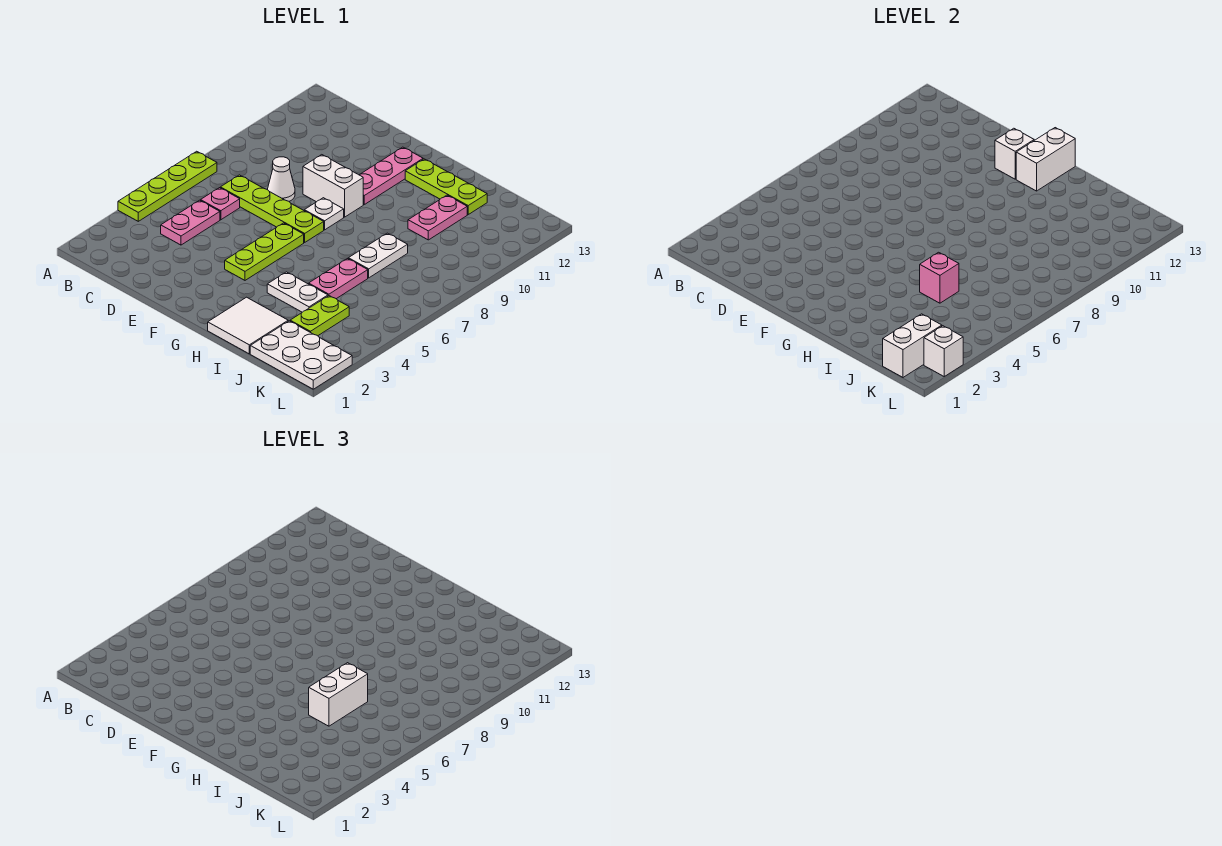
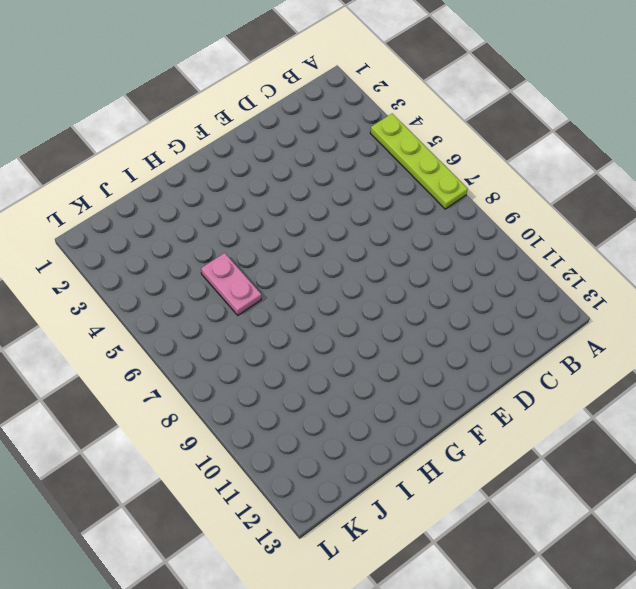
none -> pink plate C4:C5 level 1
none -> pink plate C6 level 1
none -> lime plate C7:F7 level 1

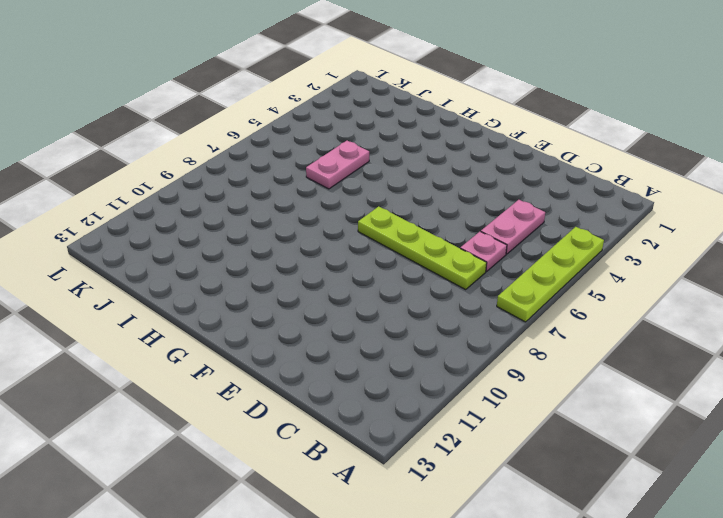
none -> white cone D8 level 1
none -> white brick E9:F9 level 1
none -> lime plate F4:F6 level 1

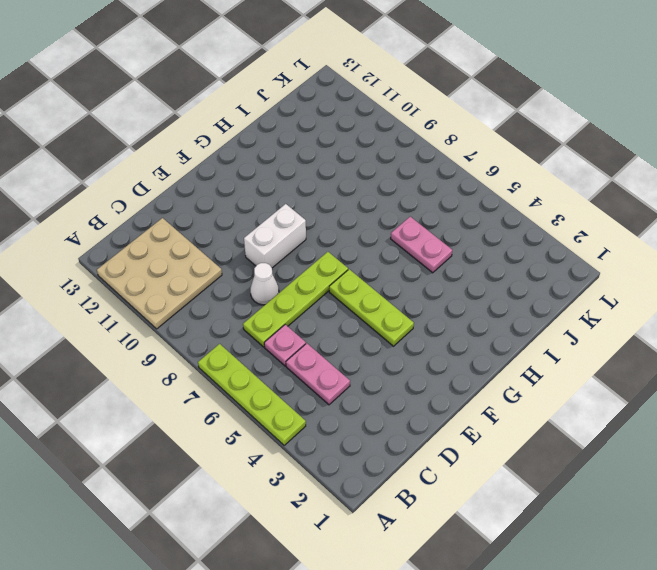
tan plate A10:C12 level 1 -> none
none -> white plate F8 level 1
none -> pink plate F10:F12 level 1
none -> lime plate G12:I12 level 1

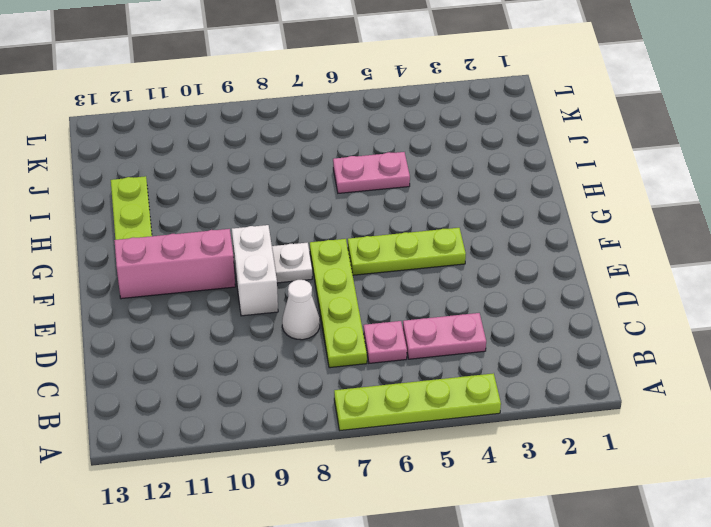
pink brick F10:F12 level 1 -> pink plate F10:F12 level 1
none -> white tile H1:I2 level 1
none -> white plate H4:I4 level 1
none -> white plate I7:I8 level 1

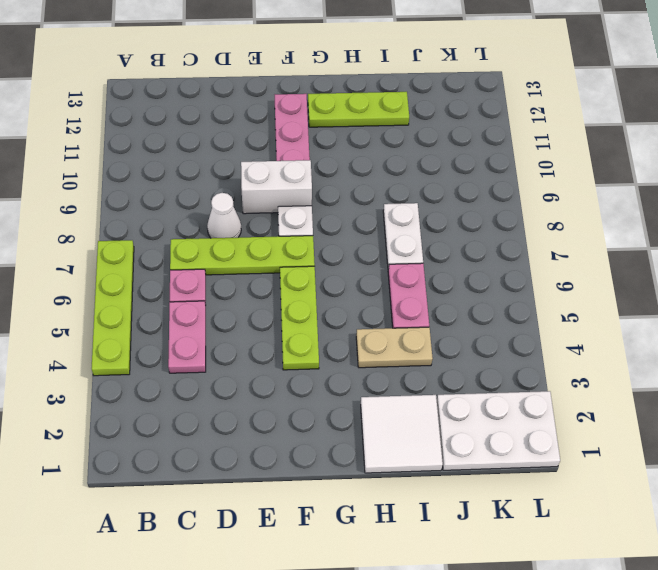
tan plate H4:I4 level 1 -> white plate H4:I4 level 1
none -> pink plate I10:I11 level 1
none -> lime plate J3:J4 level 1
none -> white brick F12 level 2

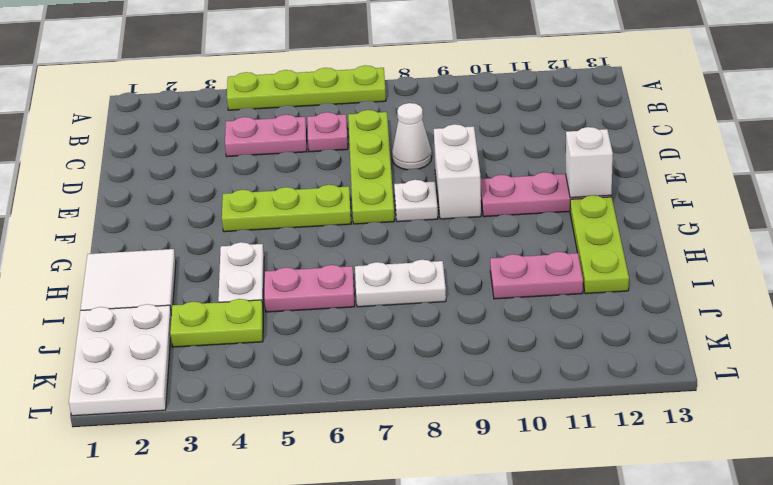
none -> white brick G12:G13 level 2
none -> pink brick I5 level 2
none -> white brick K1:K2 level 2

